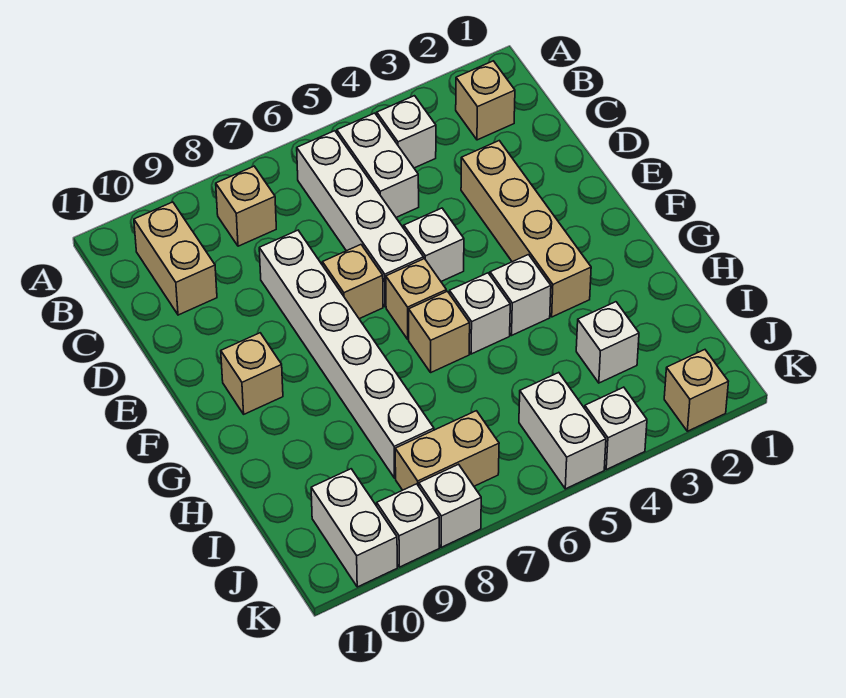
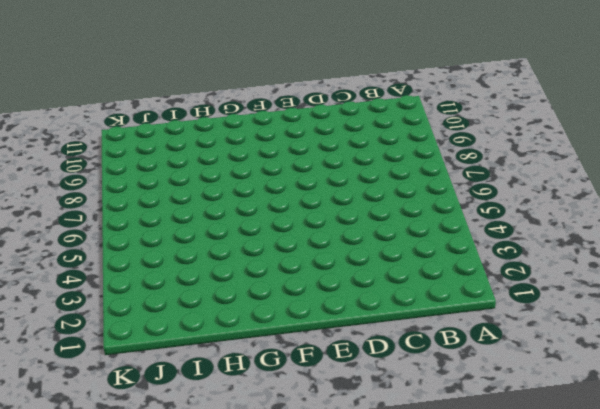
none -> tan brick B2 level 1
none -> white brick B4 level 1
none -> white brick B5:C5 level 1

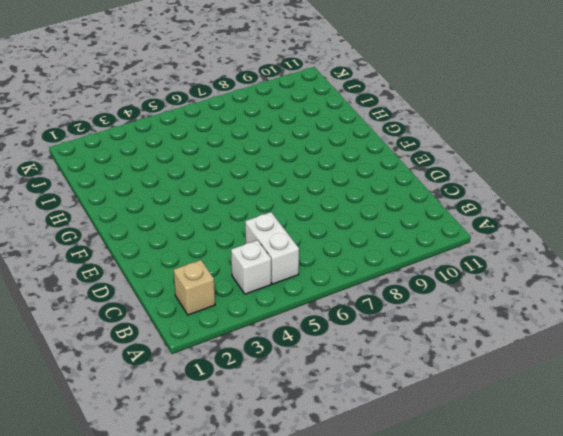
none -> white brick B6:E6 level 1
none -> tan brick B8 level 1
none -> tan brick B10:C10 level 1

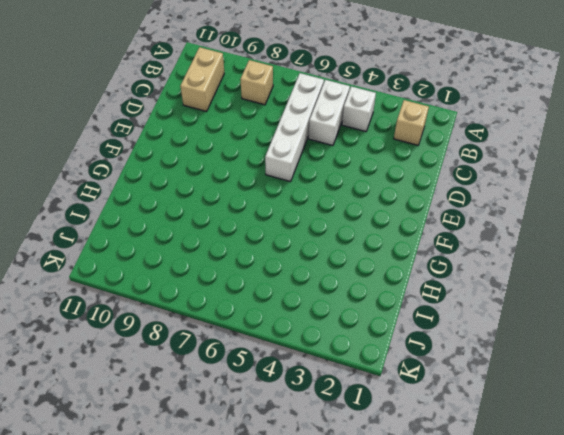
none -> tan brick D3:G3 level 1
none -> white brick D8:I8 level 1
none -> white brick E5 level 1

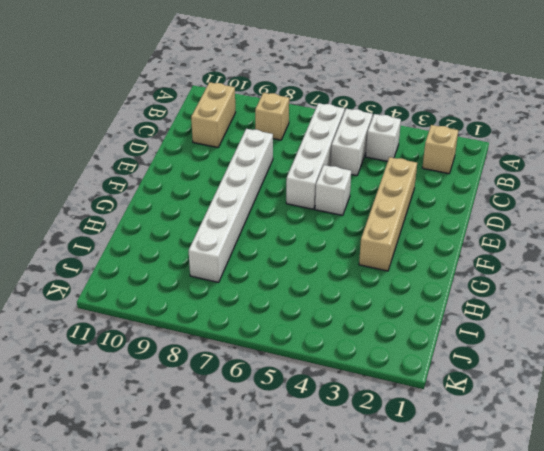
none -> tan brick E7 level 1
none -> tan brick F6 level 1
none -> tan brick F10 level 1

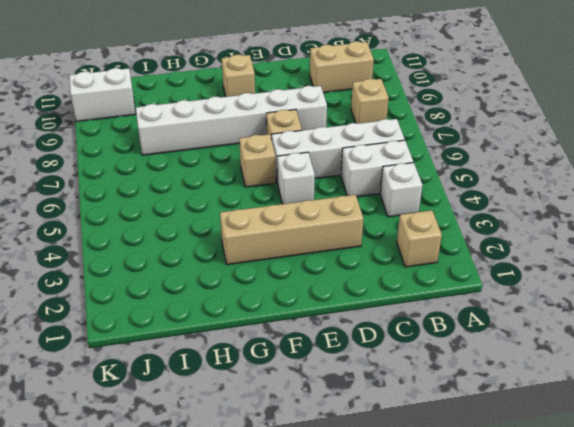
none -> white brick G4 level 1
none -> white brick G5 level 1
none -> tan brick G6 level 1

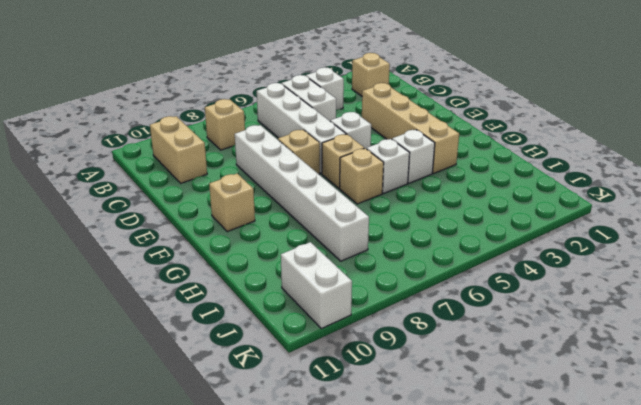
none -> white brick I3 level 1
none -> white brick J5:K5 level 1
none -> tan brick J7:J8 level 1

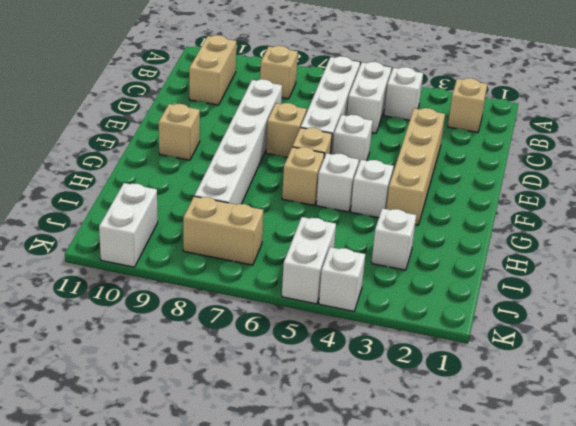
none -> tan brick K2 level 1
none -> white brick K8 level 1
none -> white brick K9 level 1

